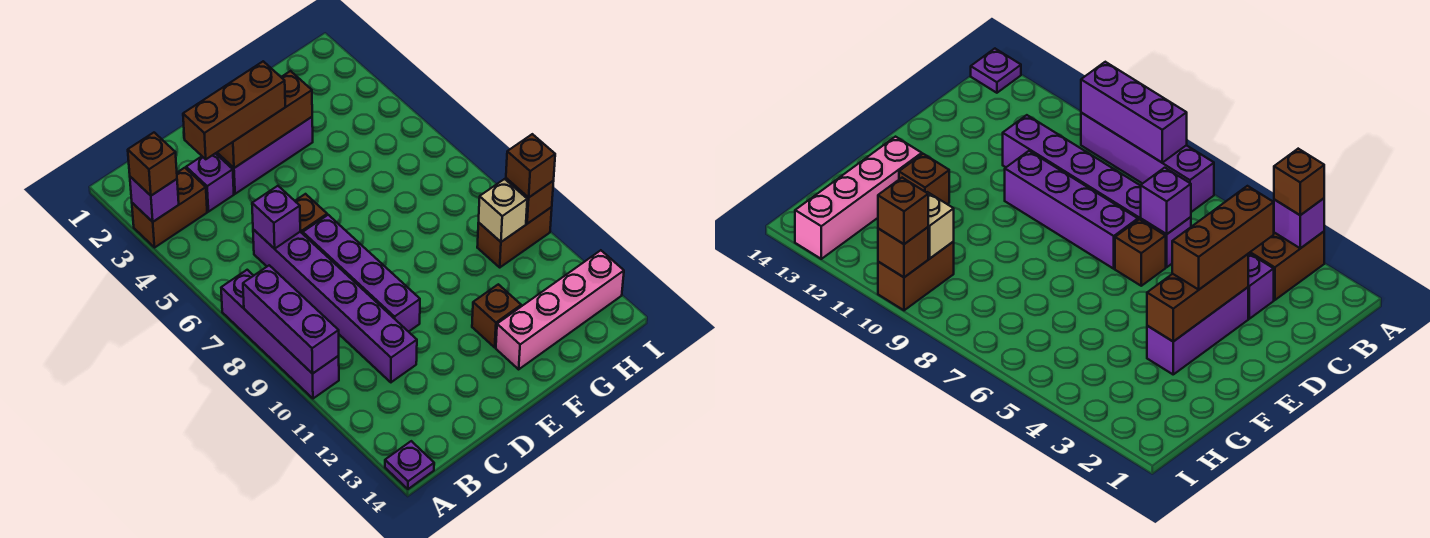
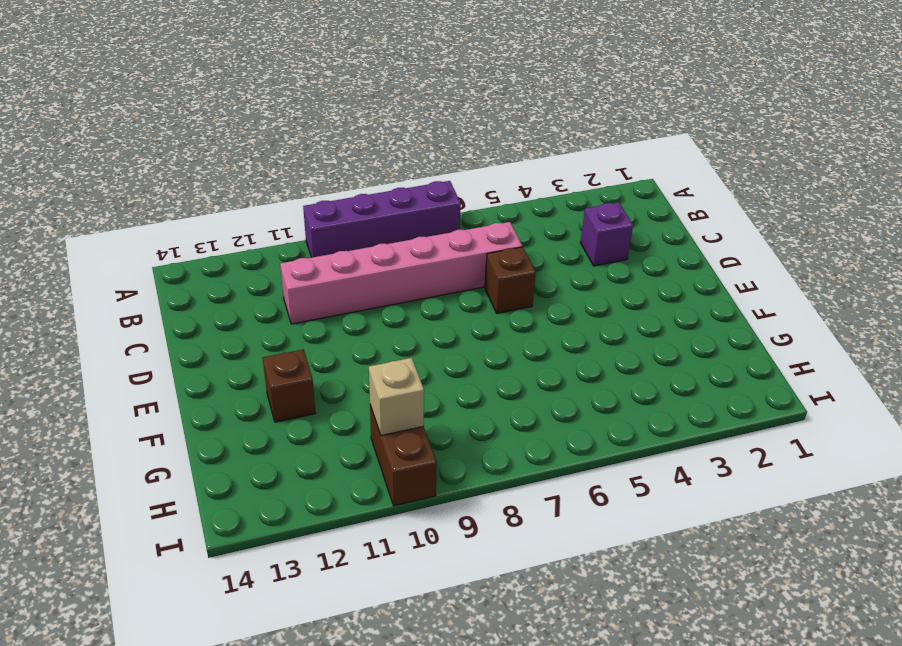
pink brick C6:C11 level 1 -> purple brick C6:C11 level 1
none -> brown brick A3:B3 level 1
none -> purple plate A14 level 1
none -> purple brick D3:F3 level 1

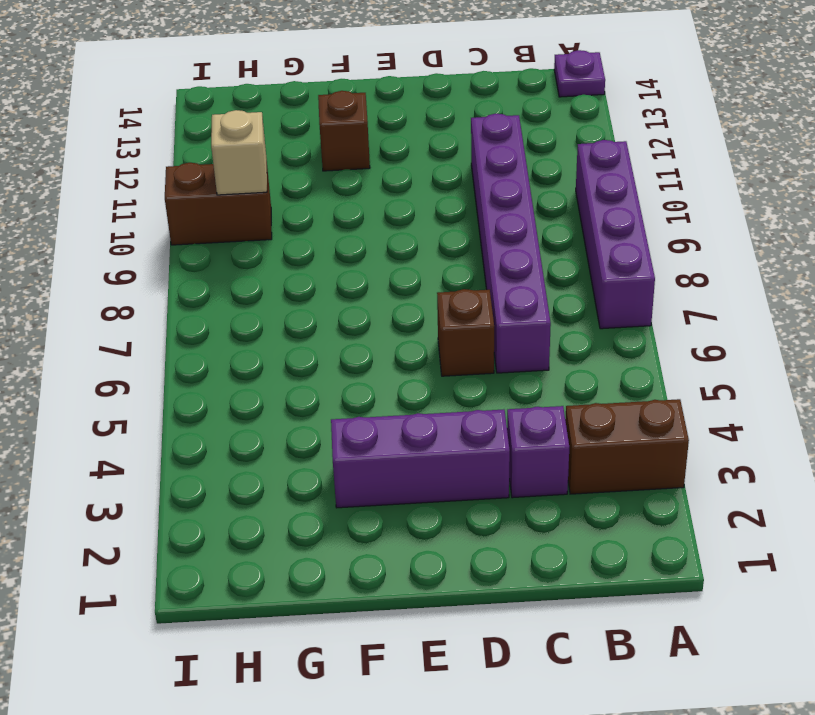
none -> purple brick D7:D10 level 1
none -> pink brick F13:I13 level 1
none -> purple brick A3 level 2

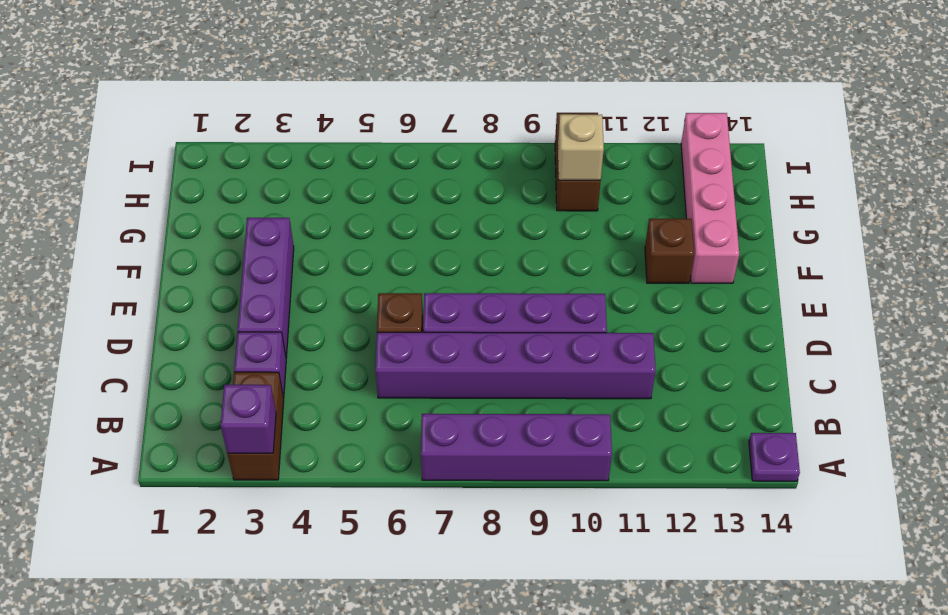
none -> purple brick A8:A10 level 2
none -> purple brick C6 level 2
none -> brown brick D3:F3 level 2

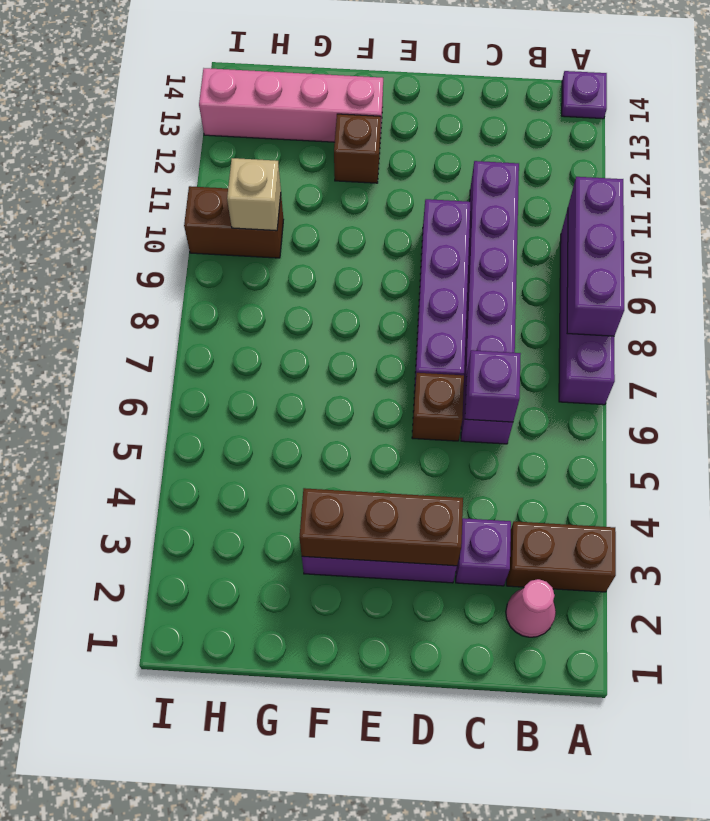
pink cone B2 level 1 -> none
none -> purple brick A3 level 2
none -> brown brick I10 level 2
none -> brown brick A3 level 3

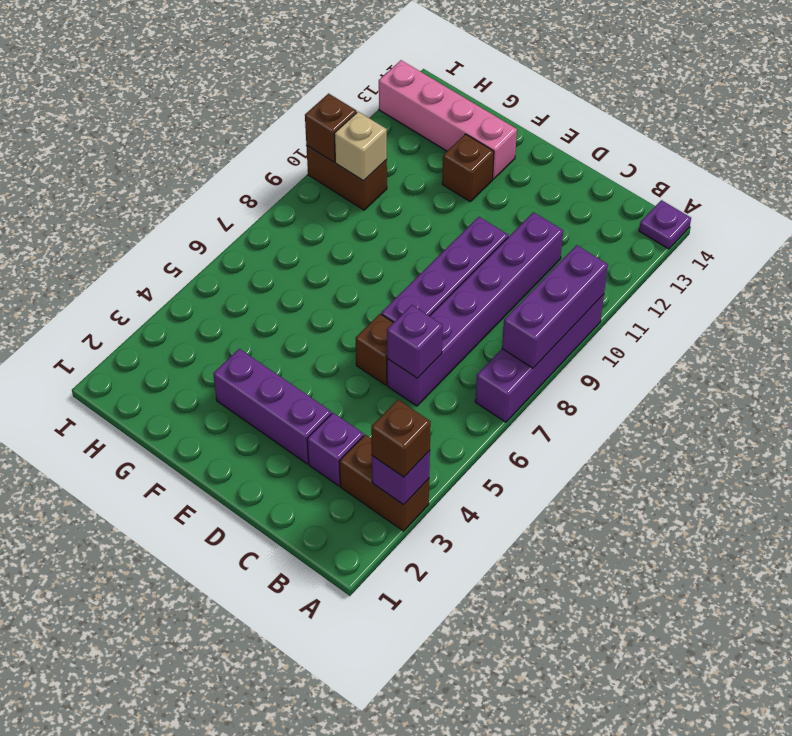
none -> brown brick D3:F3 level 2
none -> brown brick C3:E3 level 3
none -> brown brick I10 level 3

